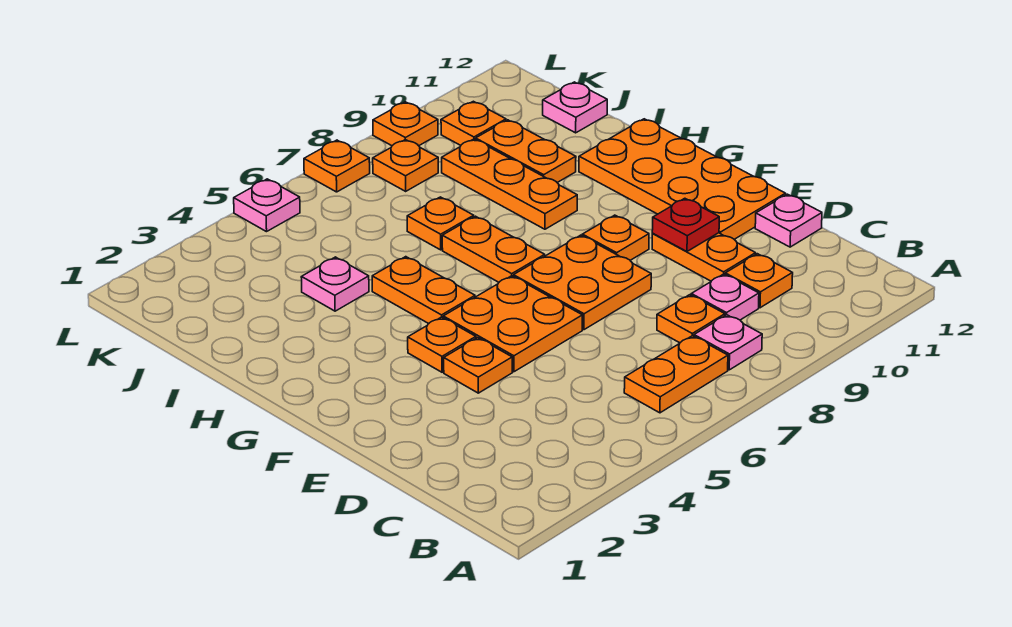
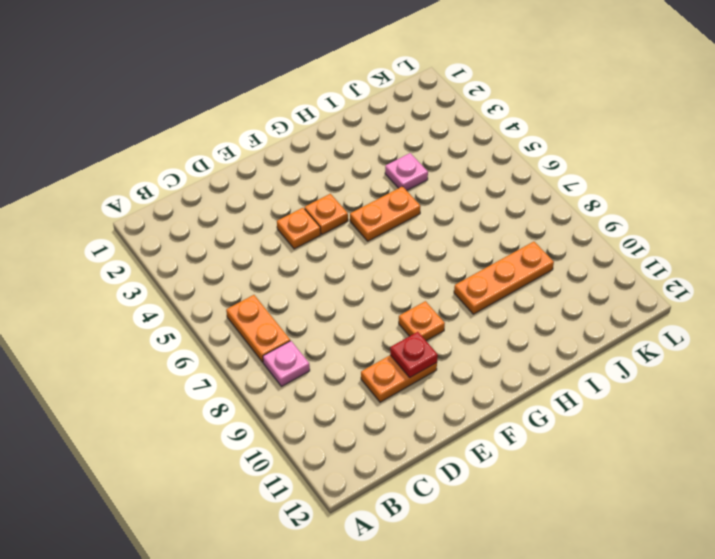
none -> orange plate C8 level 1
none -> pink plate C9 level 1
none -> orange plate C10 level 1

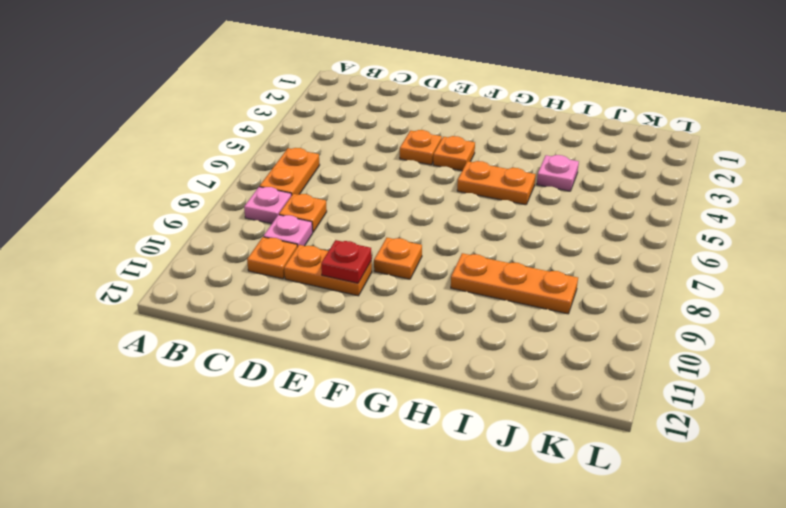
none -> pink plate D12 level 1
none -> orange plate E5:F6 level 1
none -> orange plate E7:F8 level 1

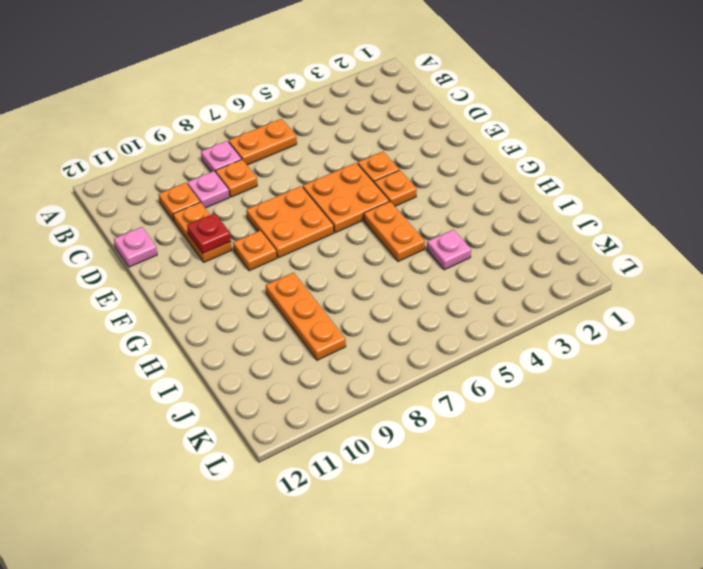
none -> orange plate E11:H12 level 1
none -> orange plate G7:H7 level 1
none -> orange plate I7 level 1

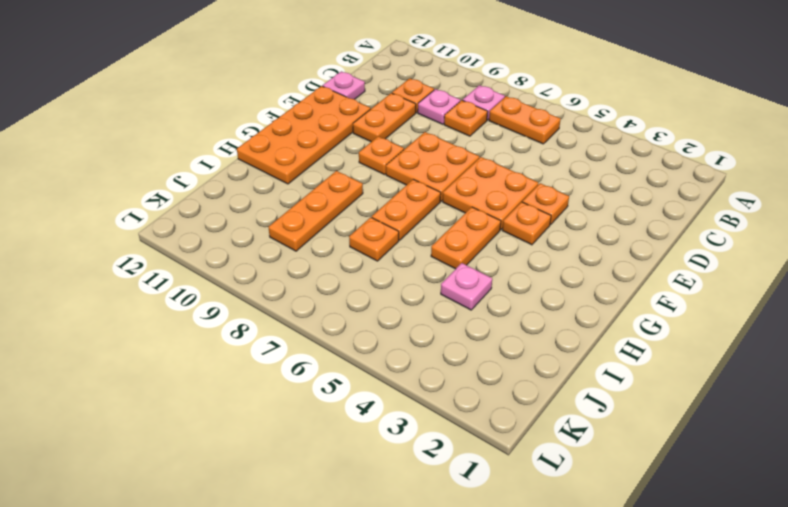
none -> orange plate I10:J10 level 1
none -> pink plate J12 level 1
none -> orange plate K8 level 1

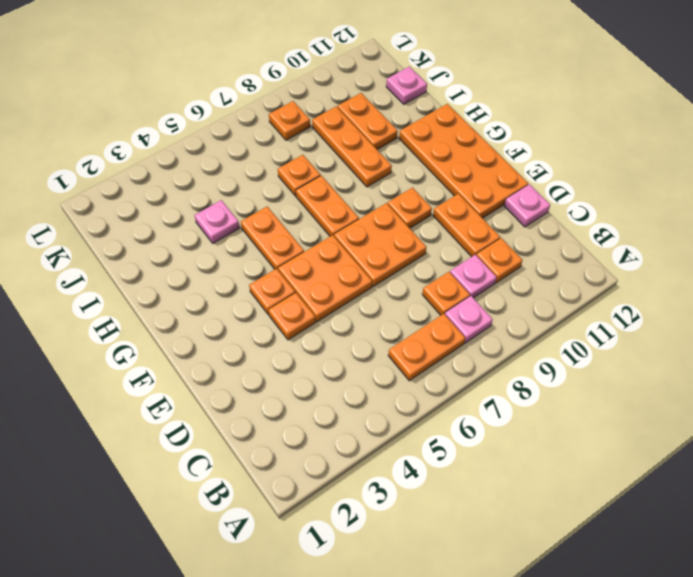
none -> orange plate K10 level 1
none -> pink plate L5 level 1
none -> orange plate L7 level 1

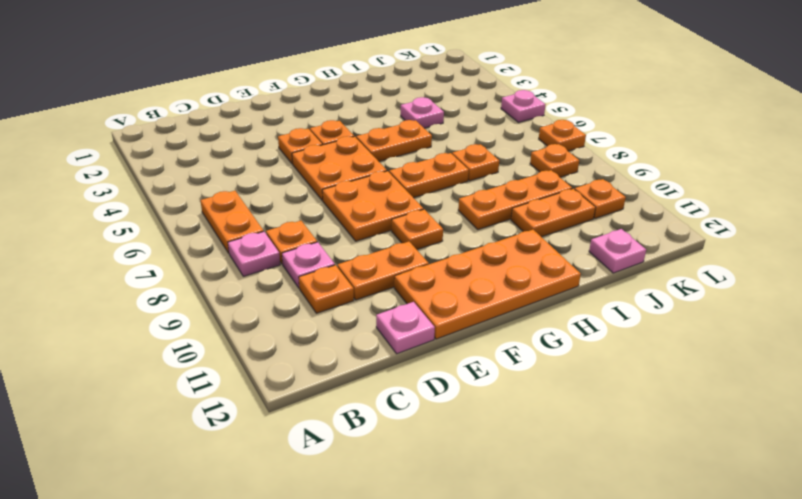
none -> orange plate L9 level 1
none -> red plate E10 level 2

